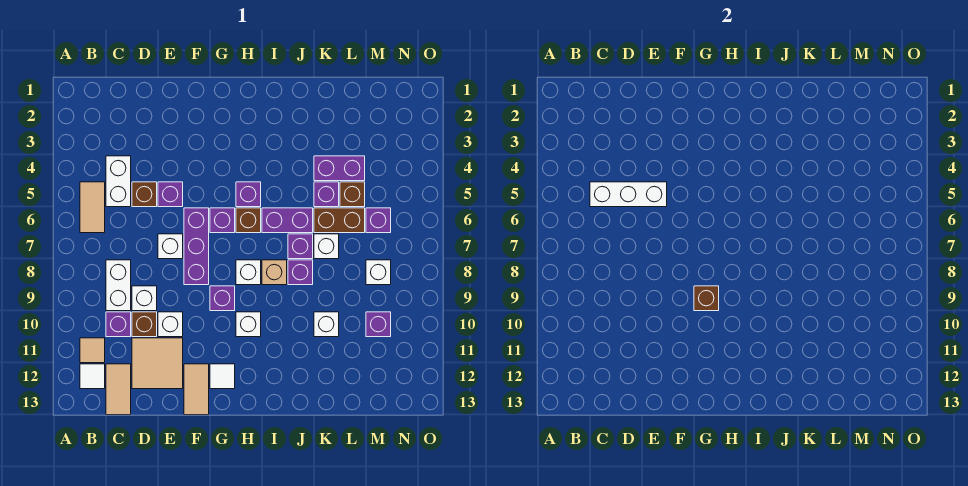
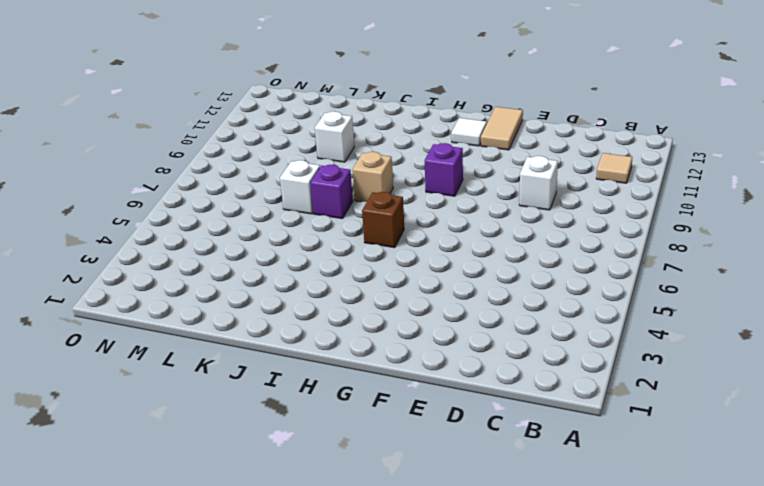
none -> tan tile B5:B6 level 1
none -> white tile B12 level 1
none -> white brick C4:C5 level 1
none -> white brick C8:C9 level 1

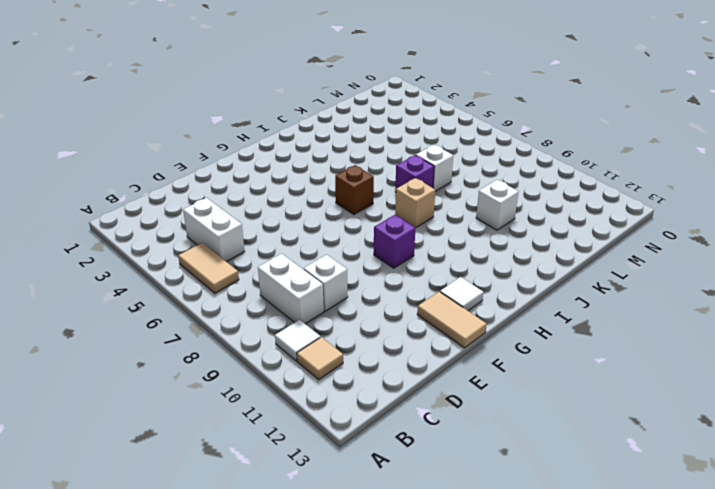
white tile B10 level 1 -> white tile B12 level 1
none -> purple brick C10 level 1
none -> tan tile C12:C13 level 1
none -> brown brick D5 level 1
none -> brown brick D10 level 1

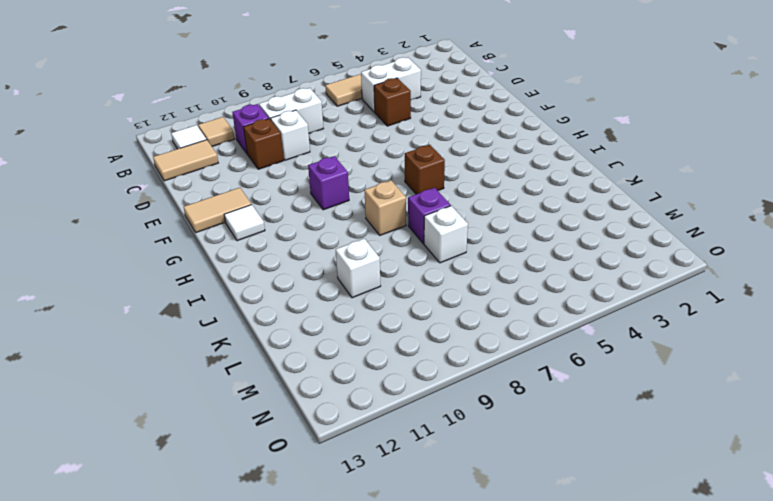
none -> tan tile D11:E12 level 1
none -> purple brick E5 level 1
none -> white brick E7 level 1
none -> white brick E10 level 1

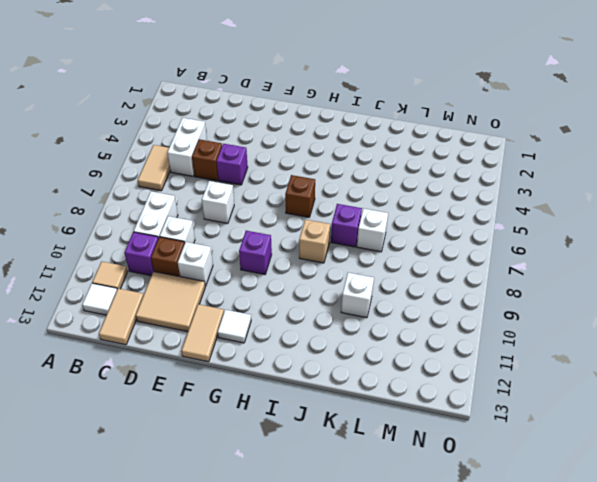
none -> purple brick F6:F8 level 1
none -> purple brick G6 level 1
none -> purple brick H5 level 1
none -> white brick H8 level 1

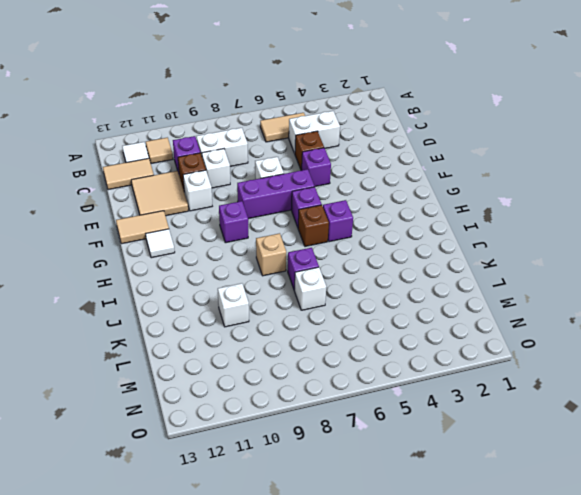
none -> white brick H8 level 1
none -> white brick H10 level 1
none -> purple brick I6:J6 level 1
none -> purple brick J8 level 1

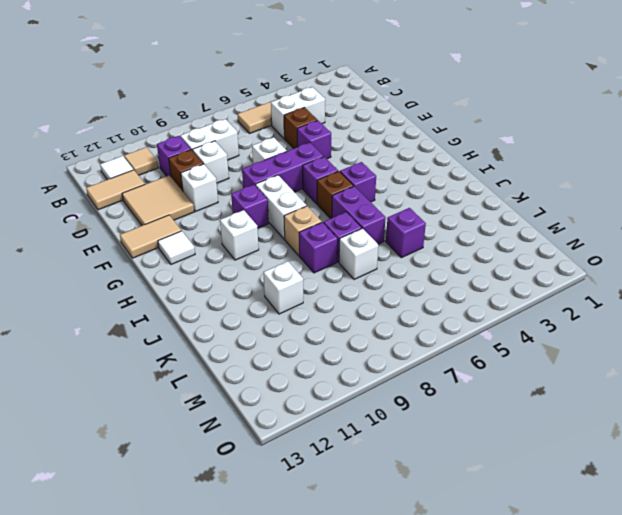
white brick G8:H8 level 1 -> white brick H8 level 1
none -> purple brick K4:L4 level 1
none -> brown brick K6:L6 level 1
none -> brown brick L5 level 1
none -> purple brick M6 level 1

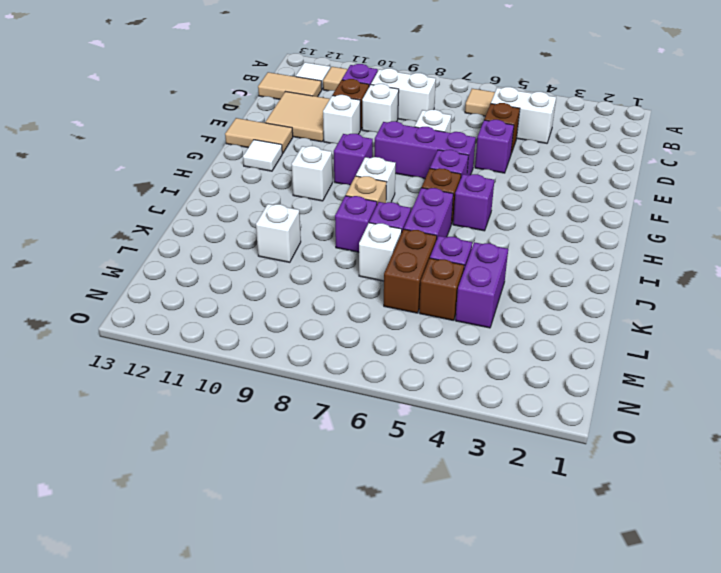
none -> purple brick M6 level 1
none -> white brick M8 level 1
none -> purple brick M10 level 1
none -> white brick C5:E5 level 2

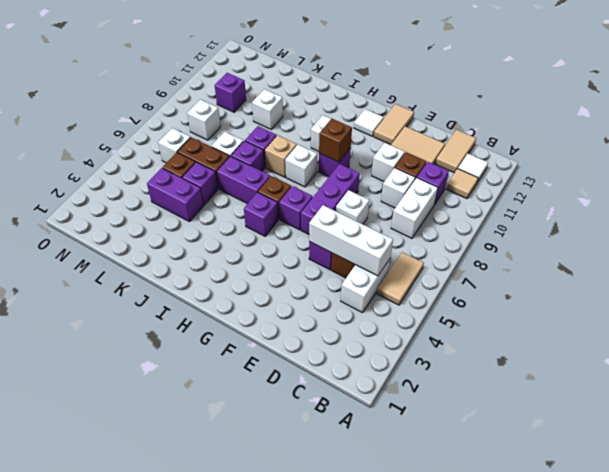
white brick M6 level 1 -> purple brick M6 level 1

